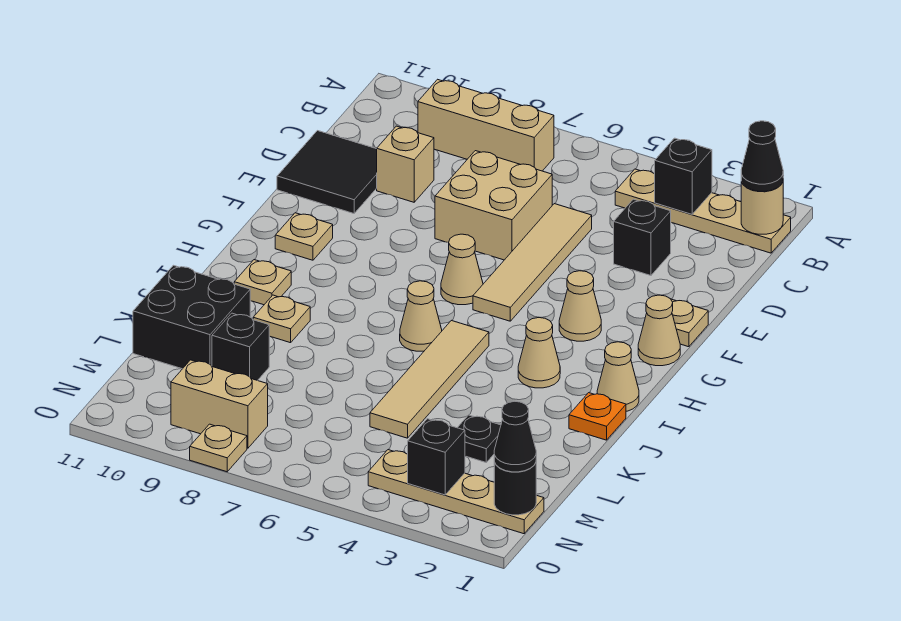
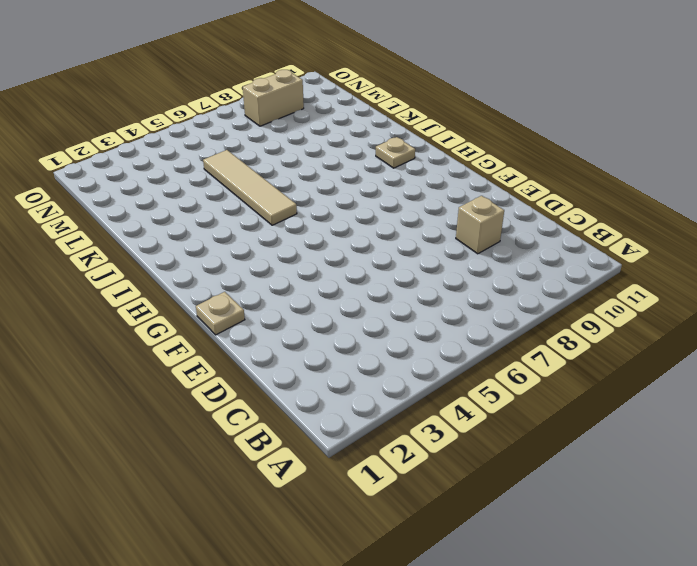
none -> tan plate B1:B4 level 1
none -> tan brick B7:B9 level 1
none -> black brick D3 level 1
none -> tan tile D5:G5 level 1

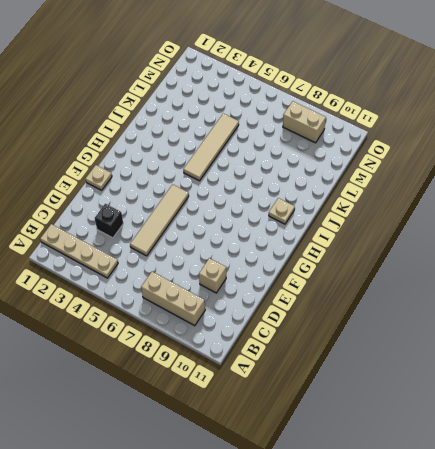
none -> tan brick D6:E7 level 1
none -> black tile D10:E11 level 1
none -> tan cone G1 level 1
none -> tan cone G3 level 1

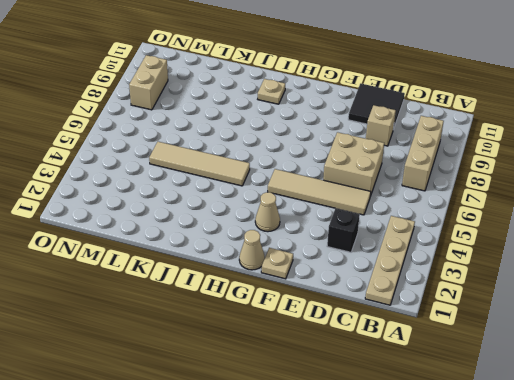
none -> tan cone G6 level 1
none -> tan plate G10 level 1
none -> tan cone I1 level 1
none -> tan cone I3 level 1

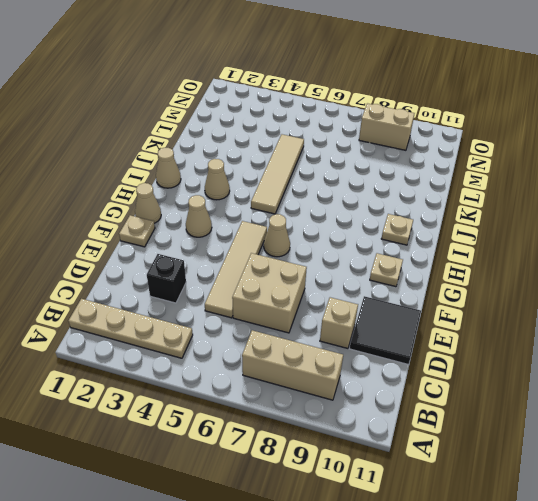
none -> tan cone I6 level 1
none -> orange plate J1 level 1
none -> tan plate J9 level 1
none -> black brick K10:L11 level 1

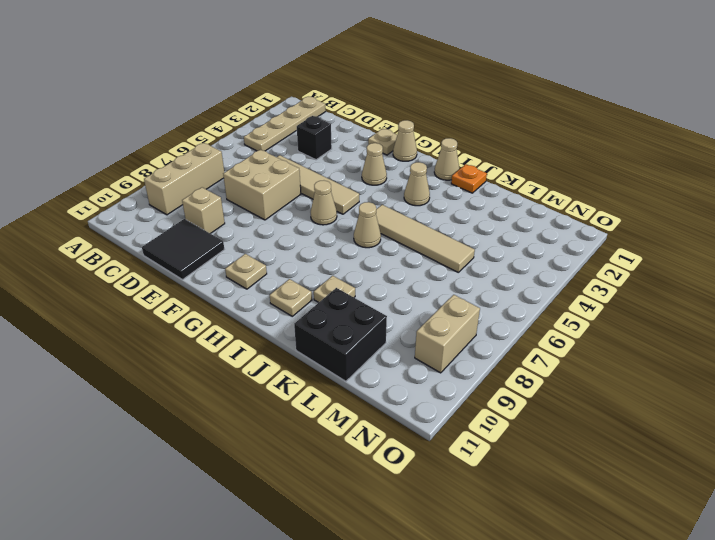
none -> black plate L3 level 1
none -> black brick L9 level 1
none -> tan plate N1:N4 level 1
none -> tan plate O8 level 1

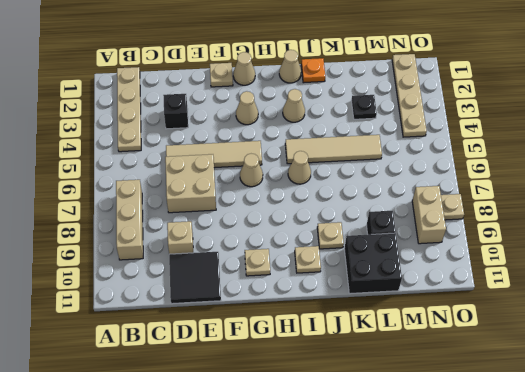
none -> tan round brick B1 level 2
none -> black brick B3 level 2
none -> black round brick N1 level 2
none -> black brick N3 level 2

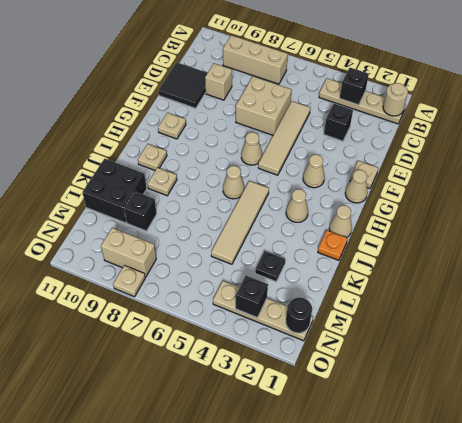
none -> black cone B1 level 3
none -> black cone N1 level 3

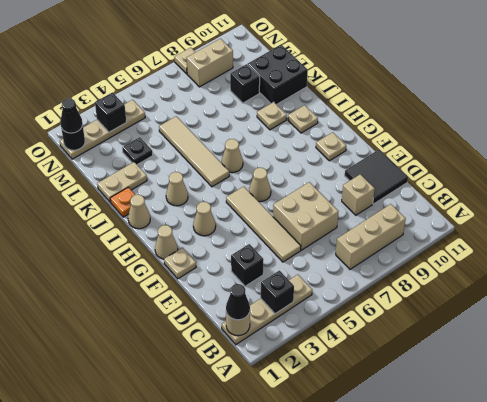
tan plate K1:K2 level 1 -> none

